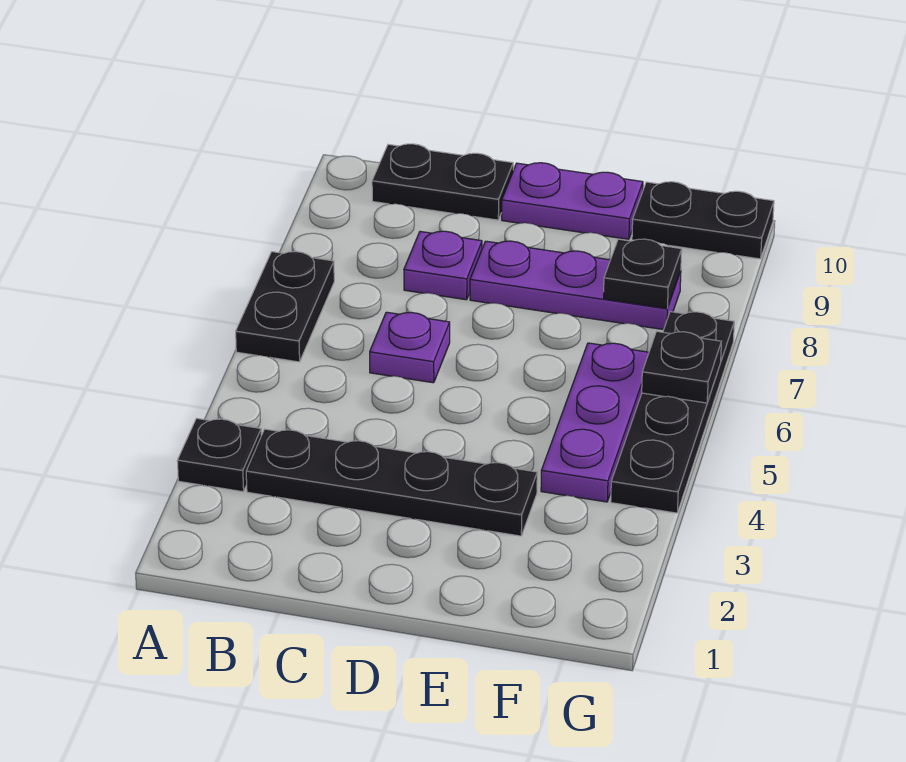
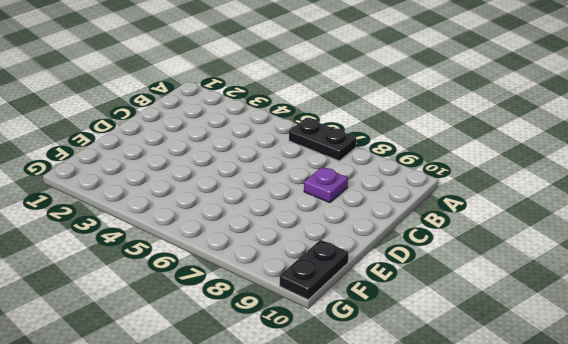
none -> black plate A3 level 1
none -> black plate B3:E3 level 1
none -> black plate B10:C10 level 1

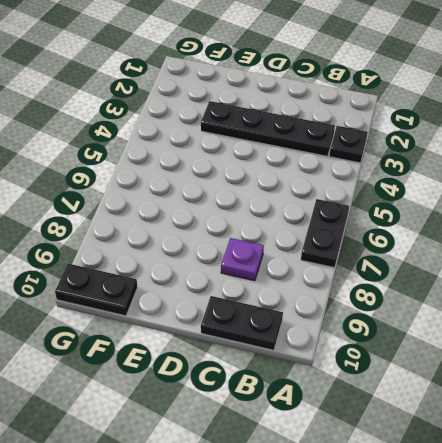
none -> purple plate C6 level 1
none -> purple plate D8:F8 level 1
none -> purple plate D10:E10 level 1

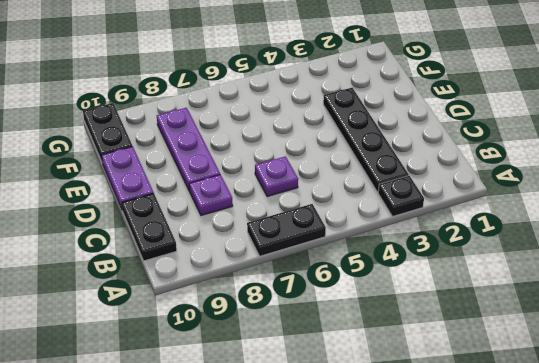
none -> purple plate F4:F6 level 1
none -> black plate G4:G7 level 1
none -> black plate F8 level 2

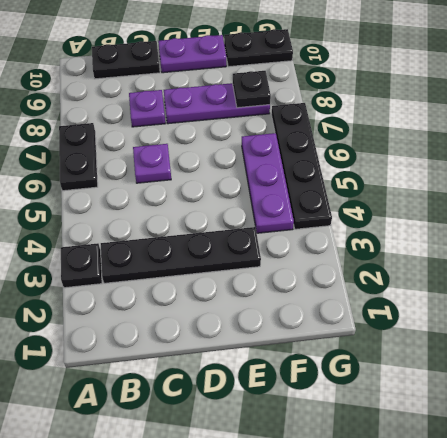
none -> black plate G6 level 2

